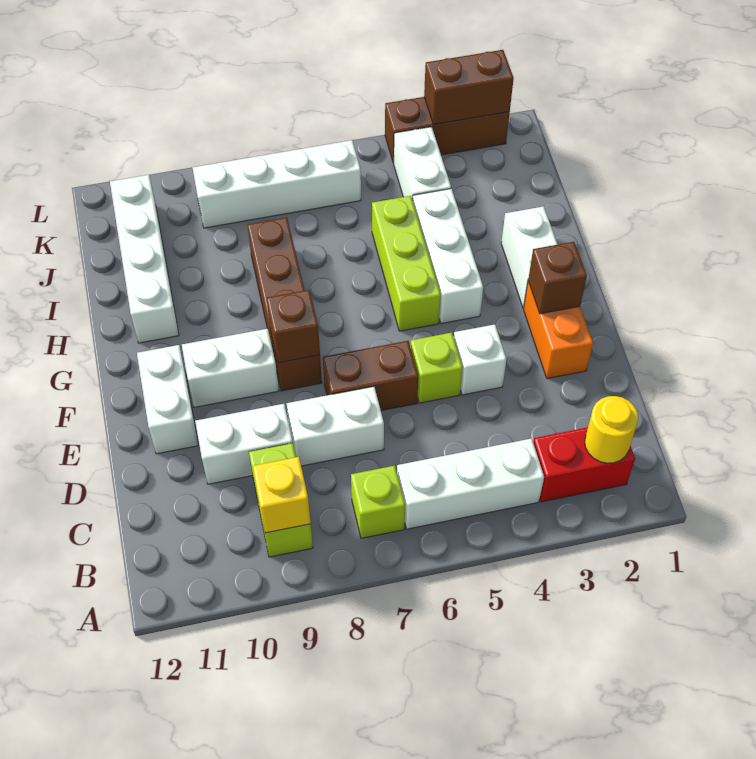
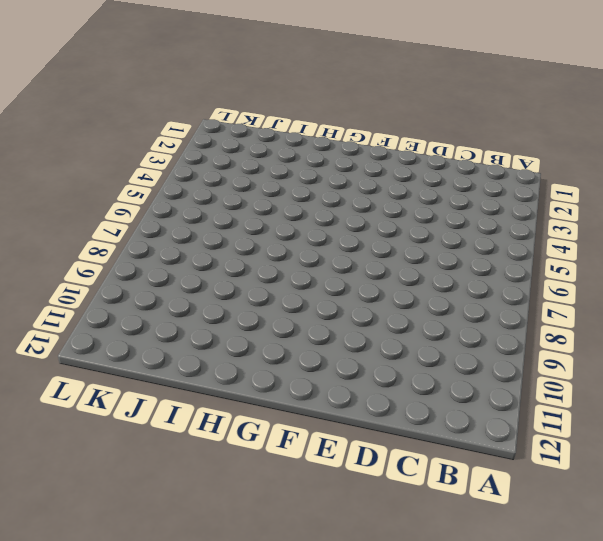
none -> red brick B2:B3 level 1
none -> white brick B4:B6 level 1
none -> lime brick B7 level 1

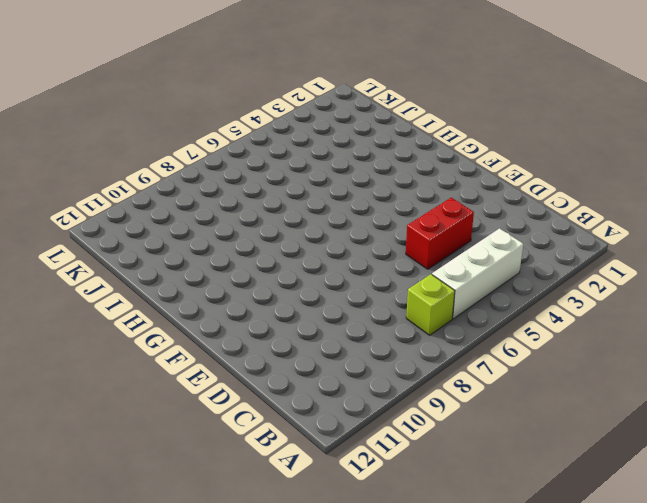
red brick D4:D5 level 1 -> red brick B2:B3 level 1
none -> lime brick B9:C9 level 1
none -> white brick D7:D8 level 1
none -> white brick D9:D10 level 1

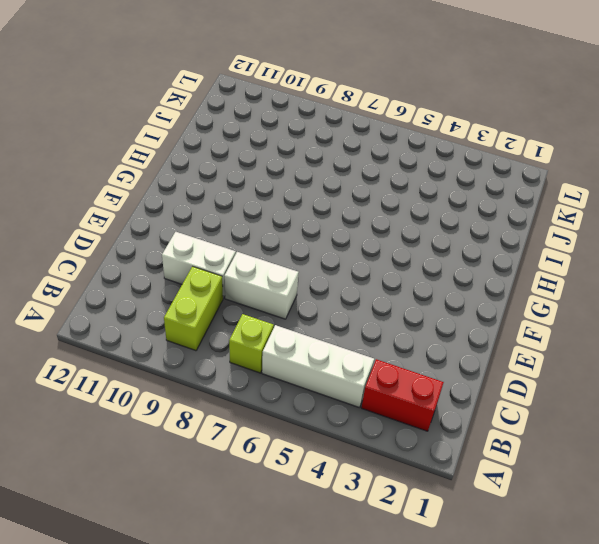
none -> orange brick E2:F2 level 1
none -> white brick E4 level 1
none -> lime brick E5 level 1

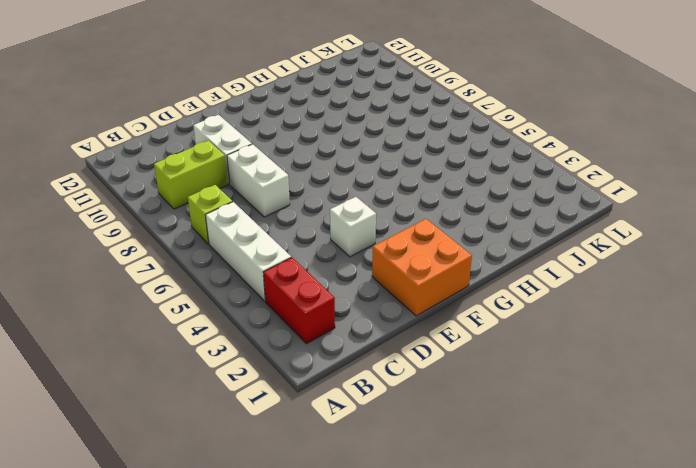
orange brick E1:F2 level 1 -> orange brick E2:F2 level 1
none -> lime brick E5 level 1
none -> brown brick E6:E7 level 1
none -> white brick E11:F11 level 1

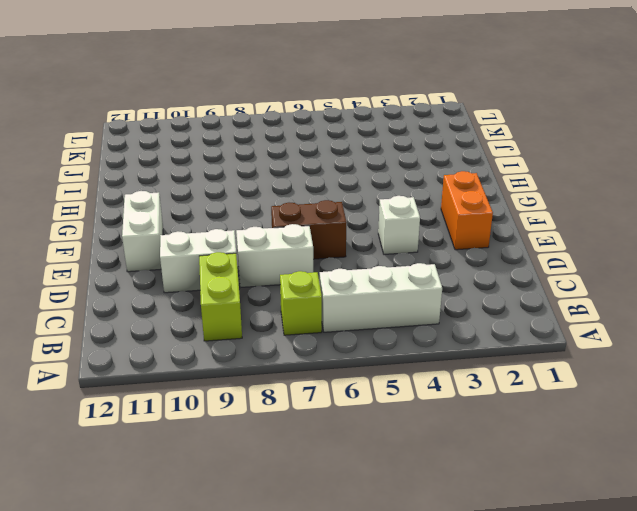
none -> red brick B2:B3 level 1
none -> lime brick E5 level 1
none -> brown brick F8:I8 level 1

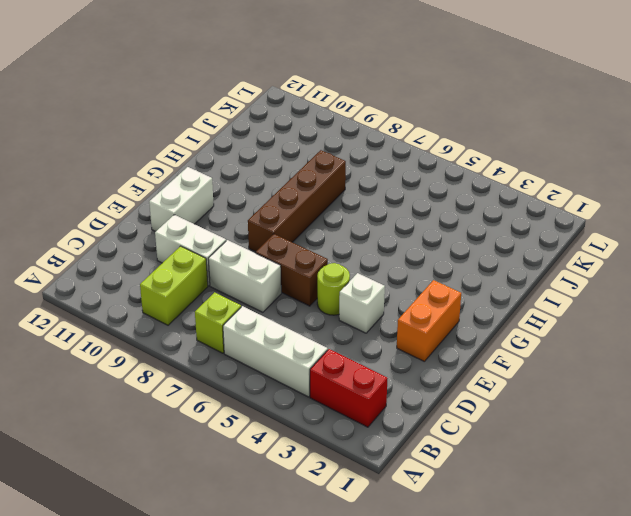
lime round brick E5 level 1 -> lime brick E5 level 1
none -> white brick F9:F10 level 1
none -> white brick G2:H2 level 1
none -> white brick G4:I4 level 1

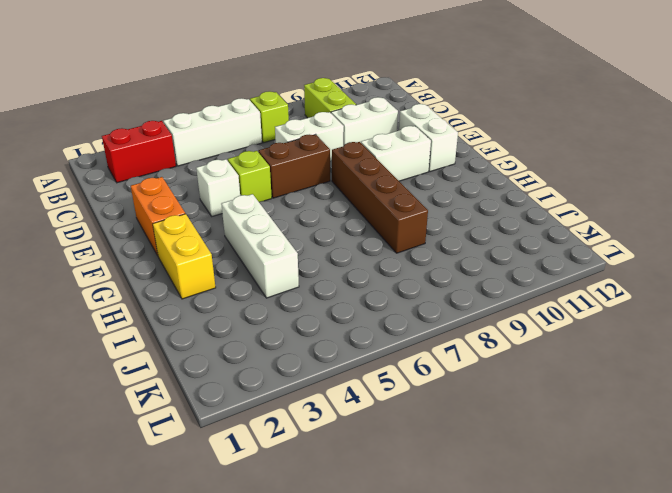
yellow brick G2:H2 level 1 -> white brick G2:H2 level 1
none -> lime brick G5:I5 level 1
none -> white brick H11:K11 level 1
none -> white brick J4:K4 level 1

